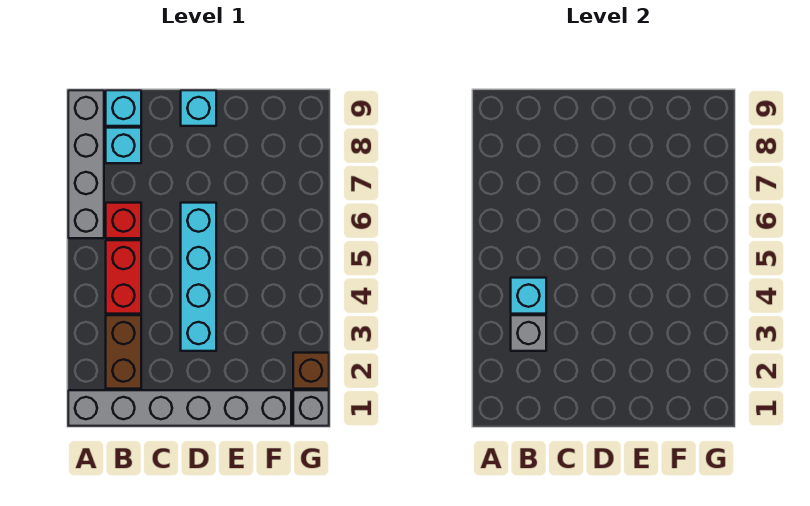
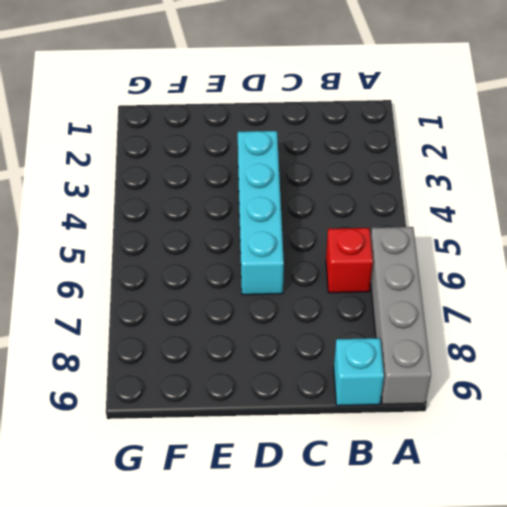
none -> grey brick A1:F1 level 1
none -> brown brick B2:B3 level 1
none -> red brick B4:B5 level 1

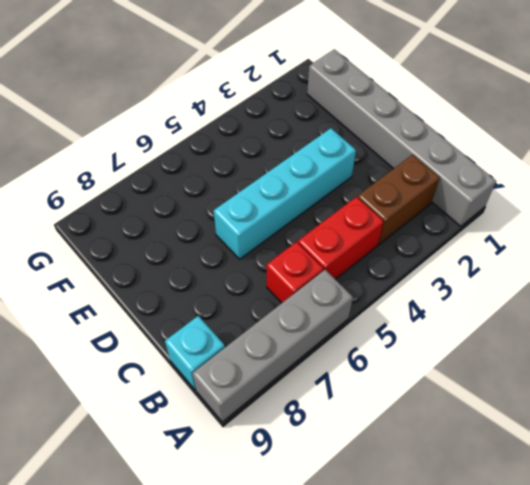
none -> cyan brick B8 level 1
none -> cyan brick D9 level 1
none -> grey brick G1 level 1

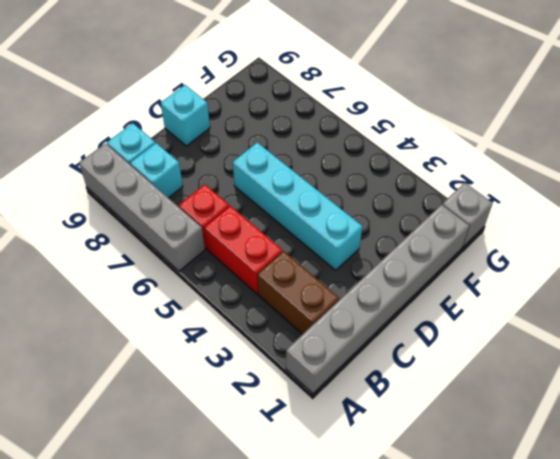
none -> brown brick G2 level 1
none -> grey brick B3 level 2
none -> cyan brick B4 level 2

